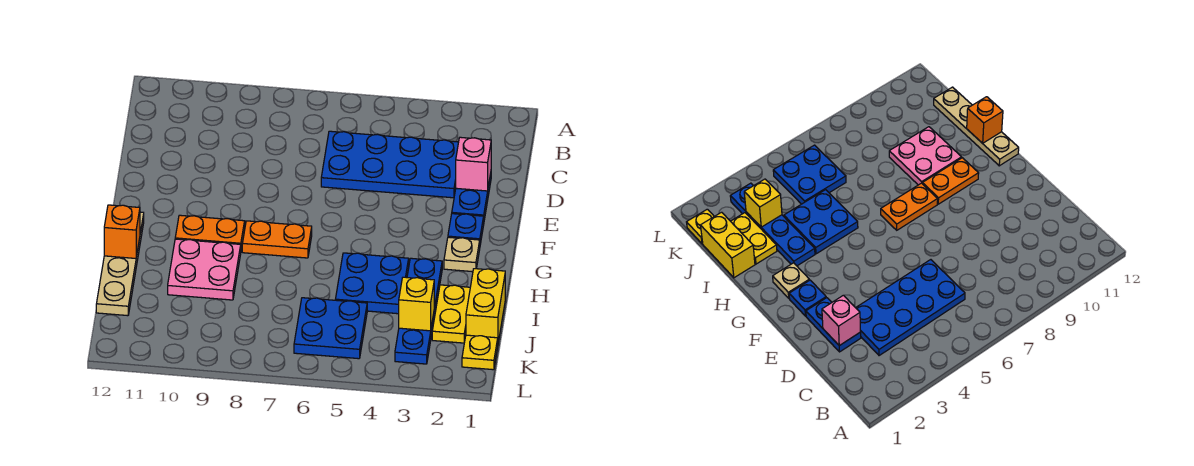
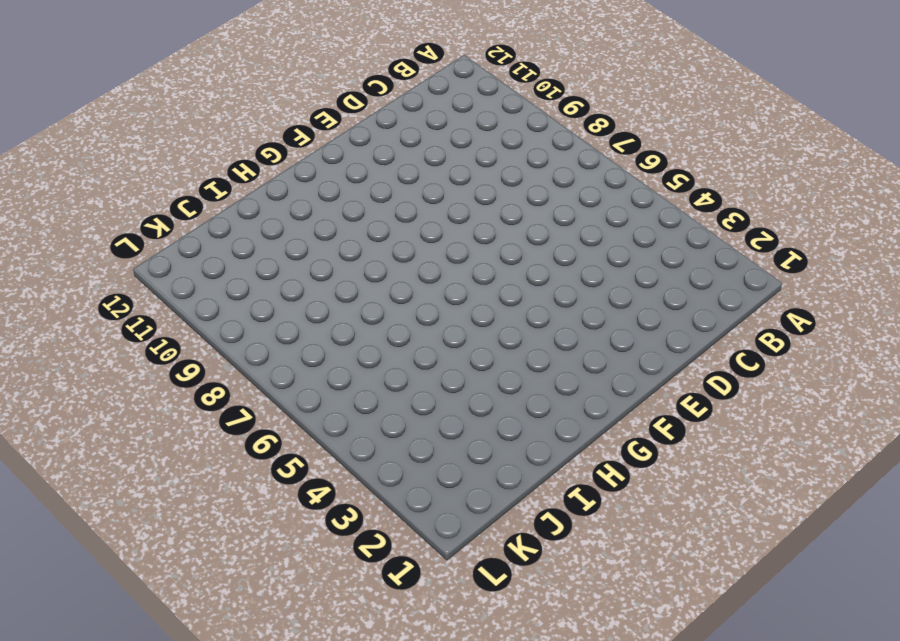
none -> blue plate C3:D6 level 1
none -> blue plate D2:E2 level 1
none -> blue plate F2 level 1

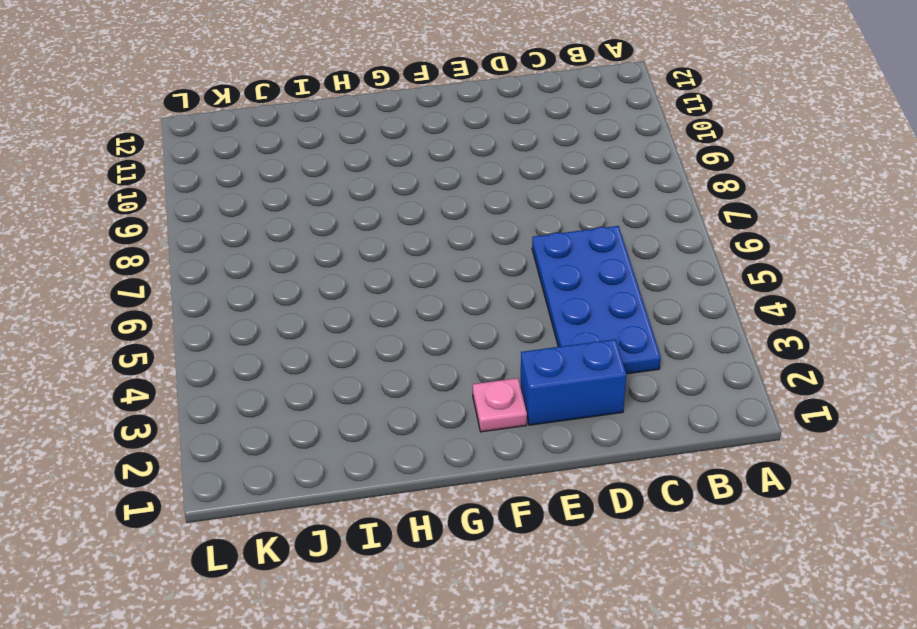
blue brick D2:E2 level 1 -> blue plate D2:E2 level 1
pink plate F2 level 1 -> blue plate F2 level 1
none -> tan plate G2 level 1
none -> orange plate G7:G8 level 1
none -> orange plate G9:G10 level 1

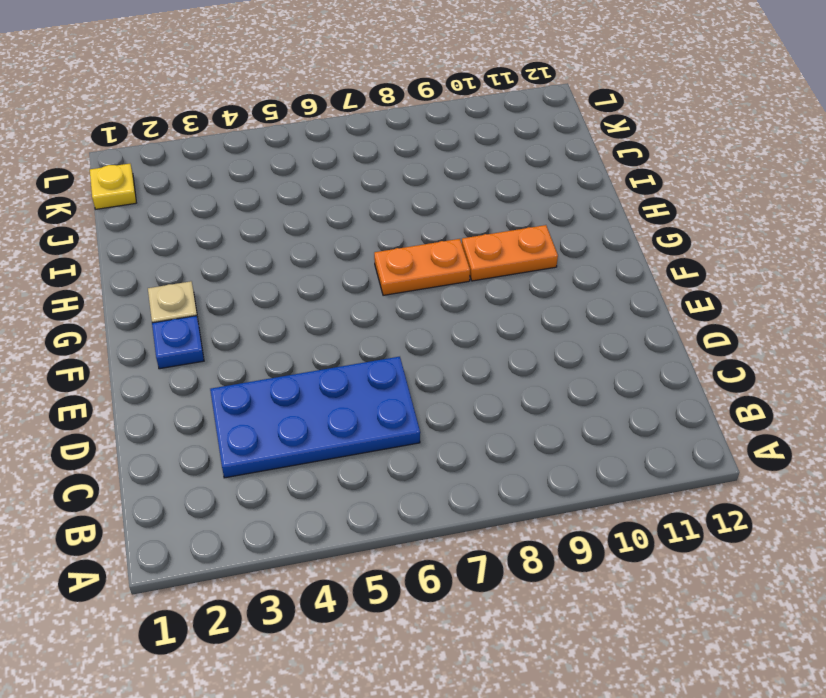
none -> blue plate D2:E2 level 1
none -> tan plate G12:J12 level 1
none -> blue plate H3:K3 level 1

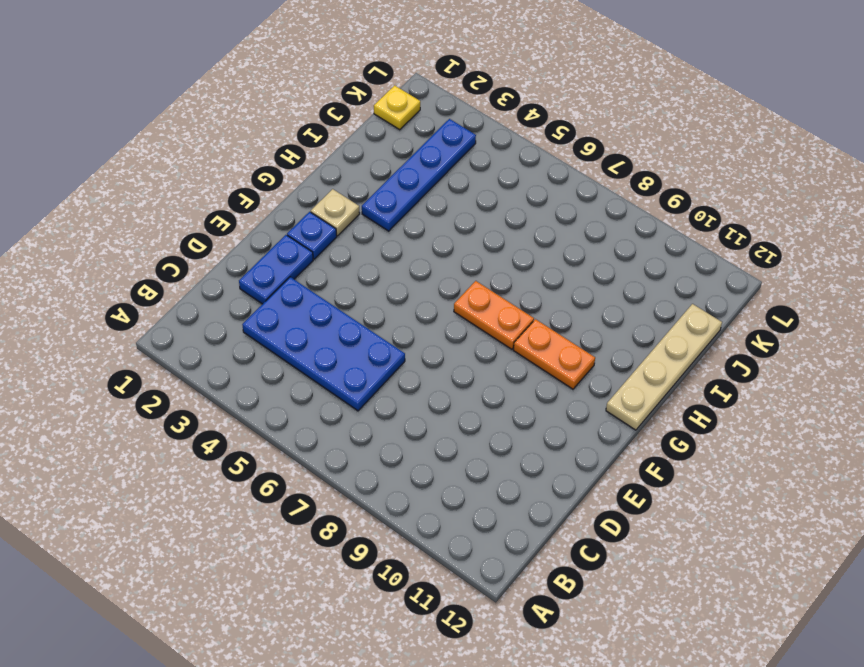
none -> blue plate H4:I5 level 1
none -> pink plate H9:I10 level 1
none -> yellow brick I1:J1 level 1

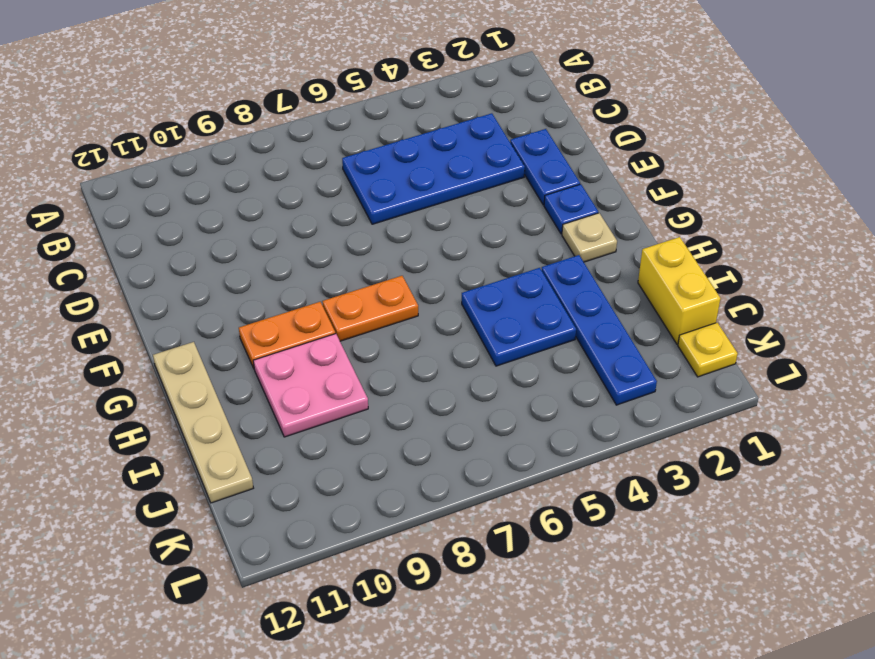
none -> yellow plate I2:J2 level 1
none -> blue plate J5:K6 level 1
none -> pink brick D2 level 2

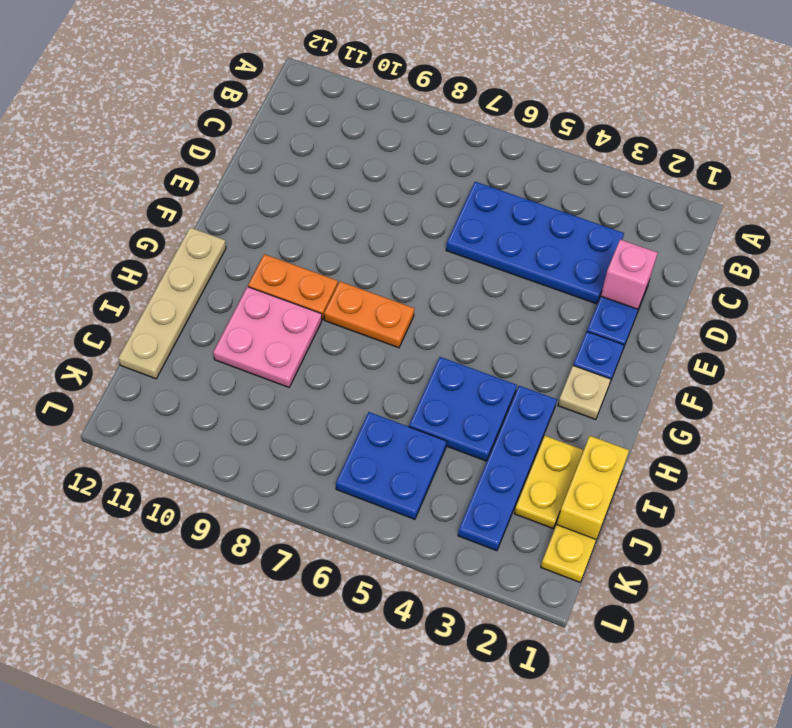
none -> orange brick H12 level 2
none -> yellow brick J3 level 2

